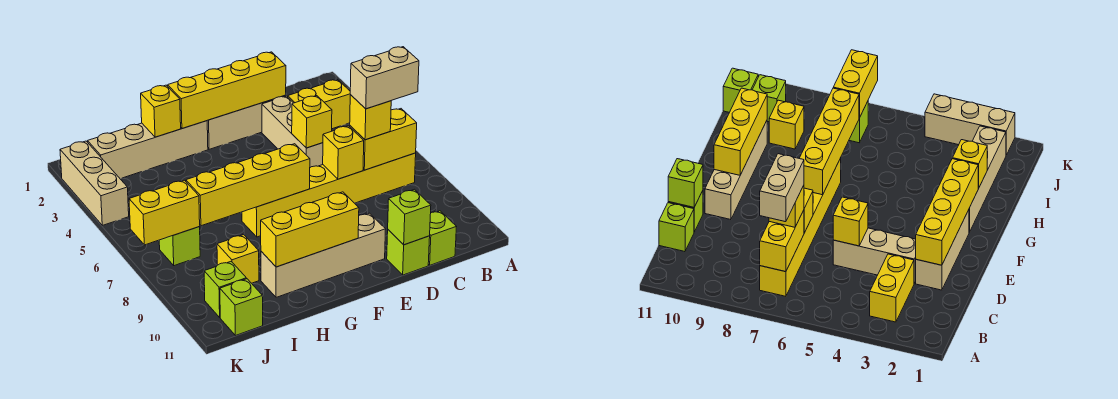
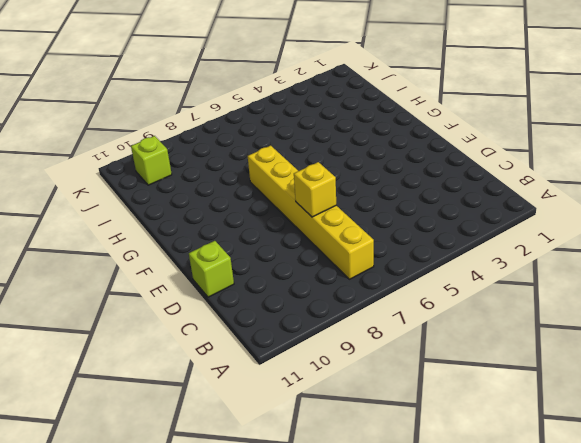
none -> yellow brick B3:C3 level 1
none -> lime brick C11 level 1
none -> tan brick D2:F2 level 1

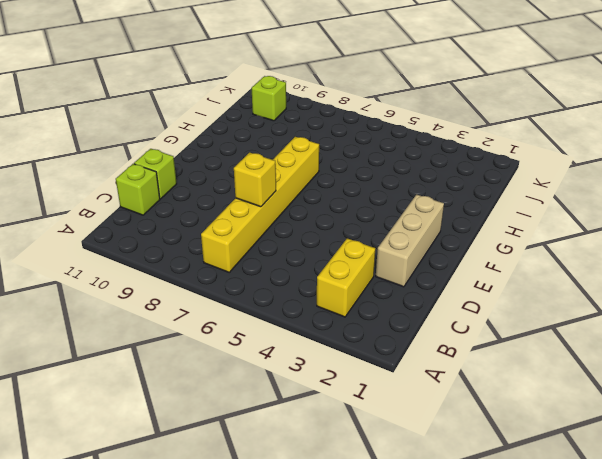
none -> tan brick D3:D5 level 1
none -> tan brick E10:H10 level 1
none -> tan brick G2:J2 level 1

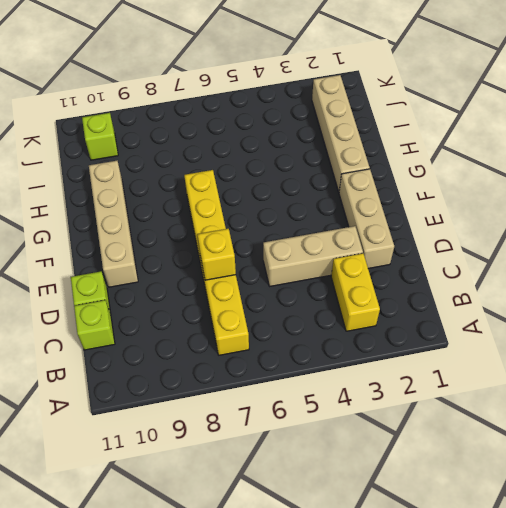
none -> yellow brick I9 level 1
none -> lime brick J7 level 1
none -> lime brick J11 level 1

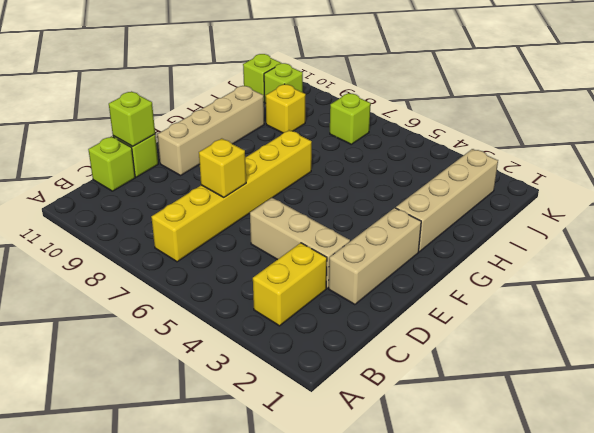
none -> tan brick K2:K4 level 1
none -> yellow brick B7:C7 level 2
none -> yellow brick D2:G2 level 2

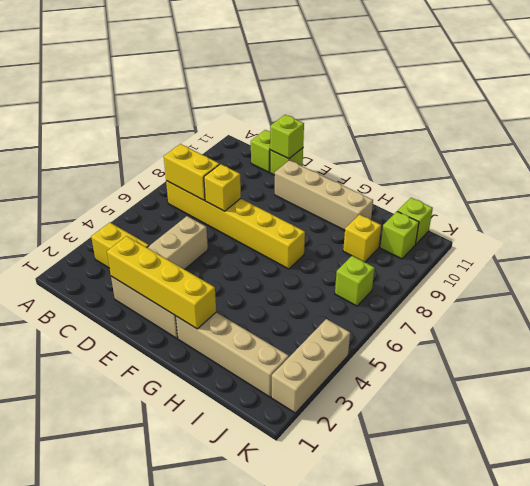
none -> yellow brick D5 level 2
none -> yellow brick F7:I7 level 2
none -> yellow brick F10:H10 level 2

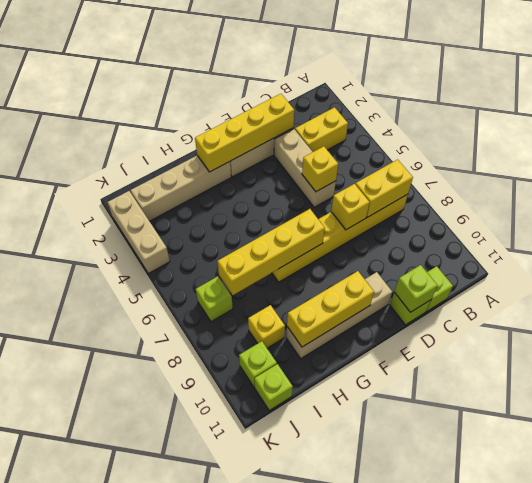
none -> yellow brick H2 level 2
none -> yellow brick J7:K7 level 2
none -> yellow brick C7 level 3

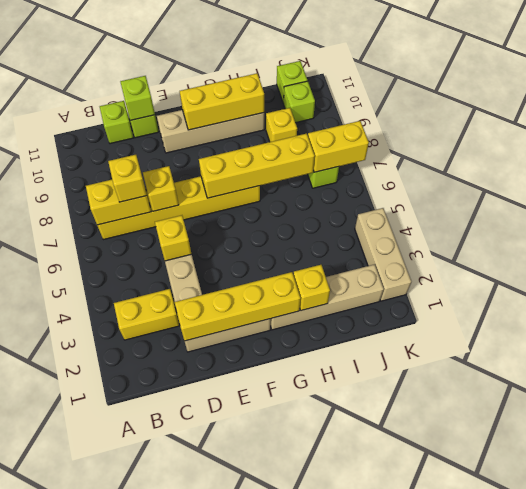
none -> tan brick B7:C7 level 4

